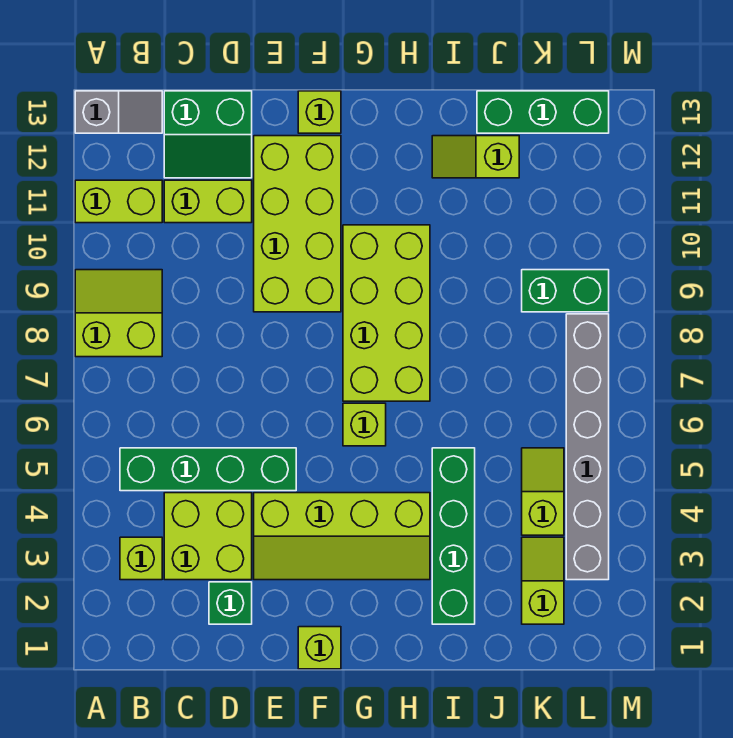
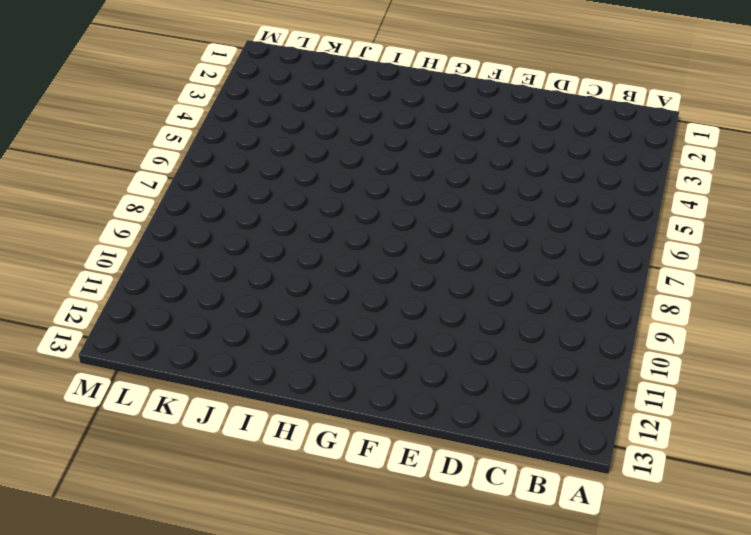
none -> lime slope A8:B9 level 1 top 8
none -> lime brick A11:B11 level 1
none -> grey slope A13:B13 level 1 top A

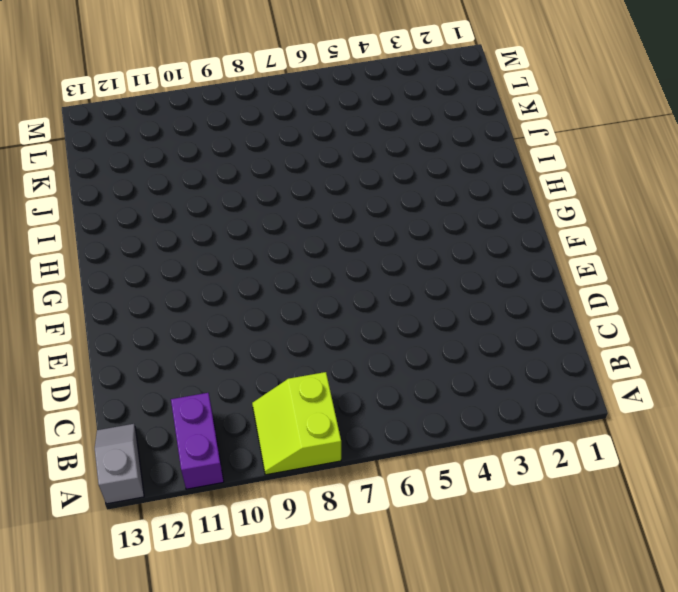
purple brick A11:B11 level 1 -> lime brick A11:B11 level 1
none -> lime brick B3 level 1
none -> green brick B5:E5 level 1
none -> lime brick C3:D4 level 1

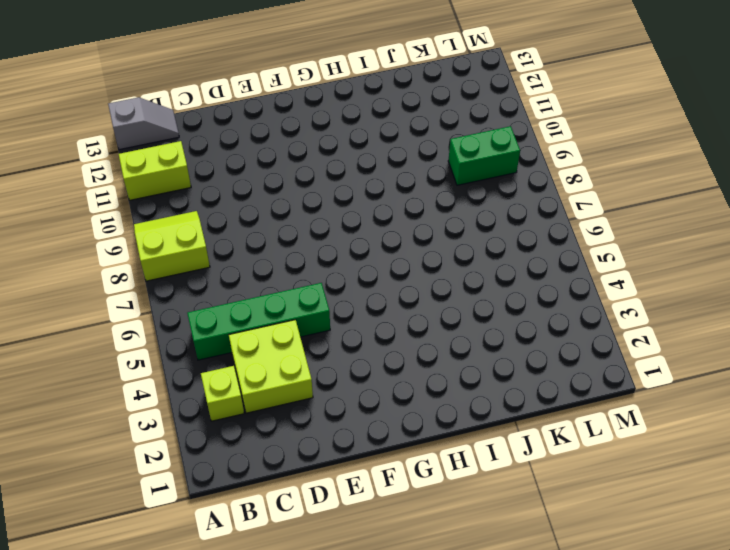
none -> lime brick C11:D11 level 1
none -> green slope C12:D13 level 1 top 13
none -> green brick D2 level 1

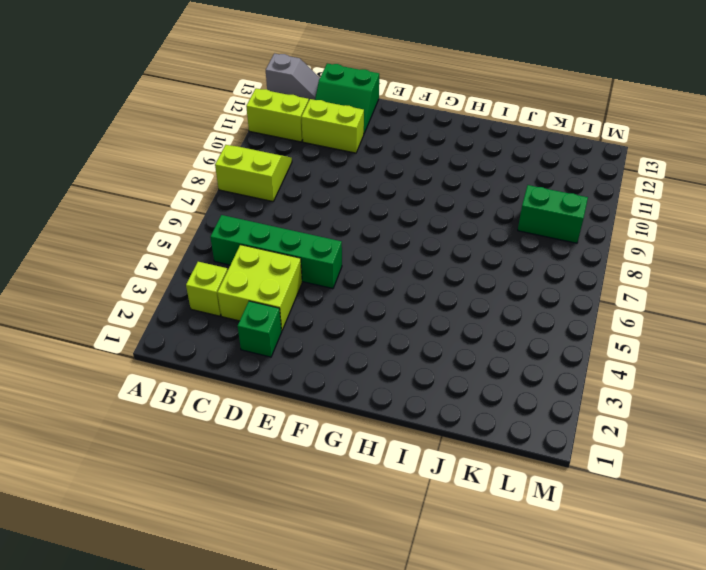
none -> lime slope E3:H4 level 1 top 4
none -> lime brick E9:F12 level 1
none -> lime brick F1 level 1

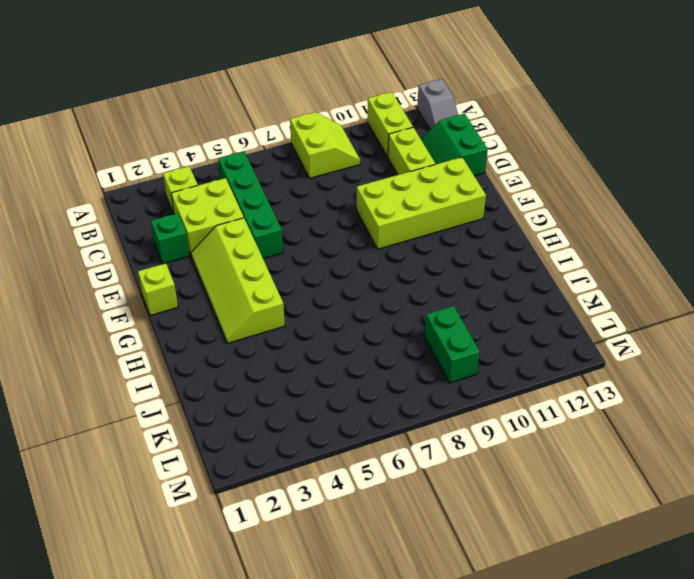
none -> lime brick F13 level 1
none -> lime brick G6 level 1
none -> lime brick G7:H10 level 1

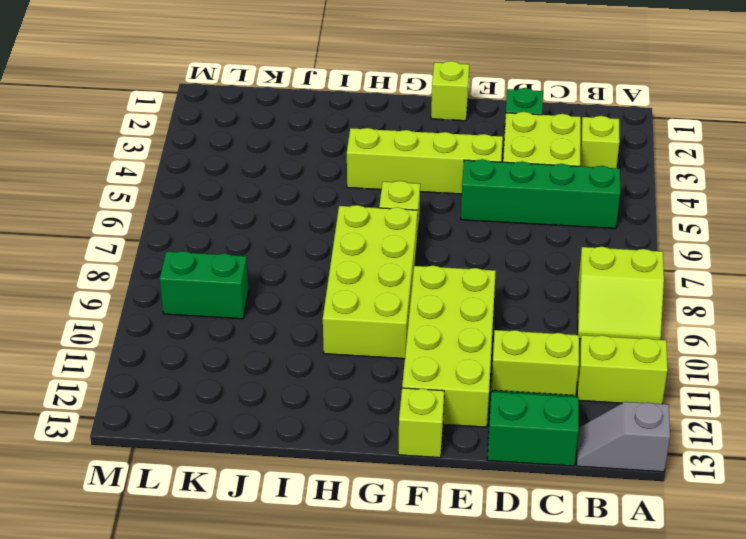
none -> green brick I2:I5 level 1
none -> lime slope I12:J12 level 1 top J
none -> green brick J13:L13 level 1

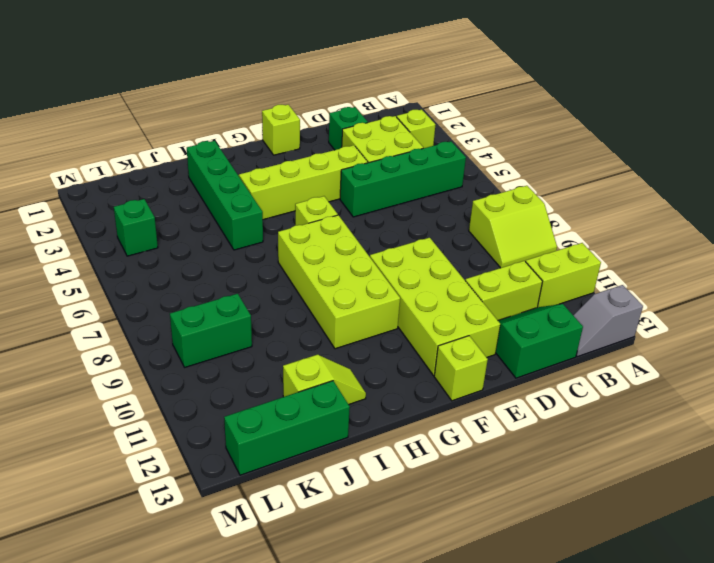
green brick L4 level 1 -> grey brick L3:L8 level 1
none -> lime slope K2:K3 level 1 top 2
none -> lime slope K4:K5 level 1 top 4

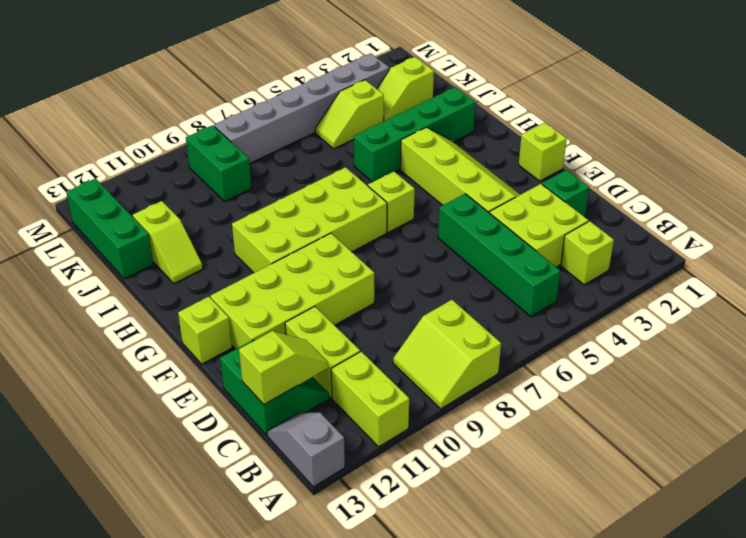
lime slope C12:C13 level 2 top 13 -> none

